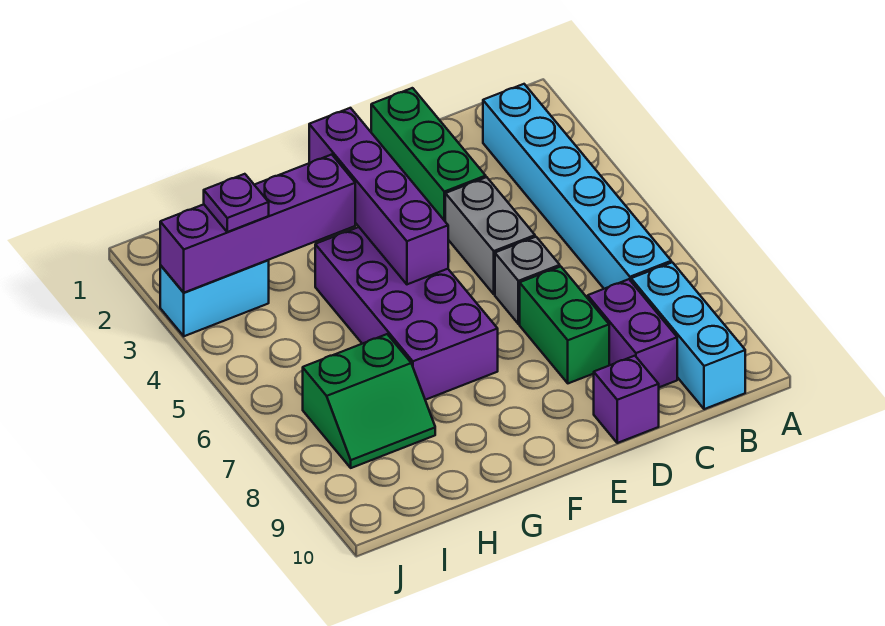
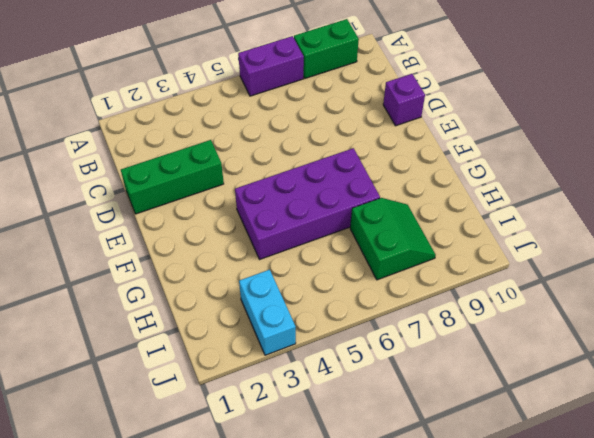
purple brick A6:A7 level 1 -> purple brick C8:C9 level 1
green brick A8:A9 level 1 -> green brick D7:D8 level 1
none -> cyan brick B2:B7 level 1
none -> cyan brick B8:B10 level 1
none -> grey brick D4:D5 level 1

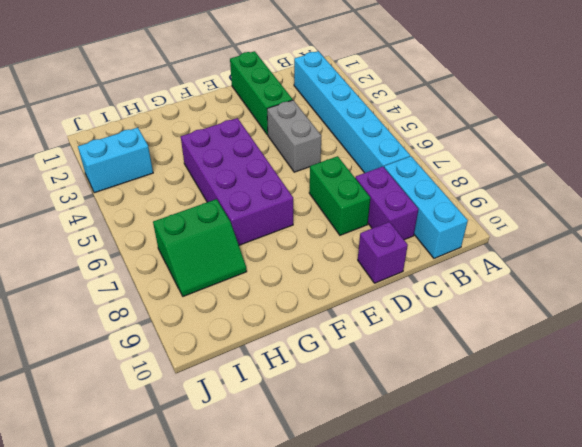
none -> grey brick D6 level 1
none -> purple brick F2:F5 level 2
none -> purple brick G3:J3 level 2

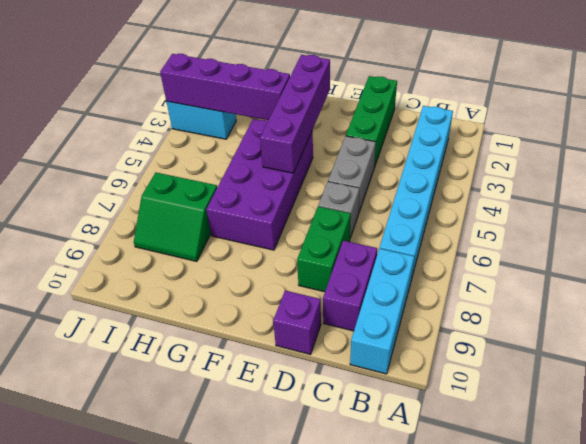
none -> purple plate I3 level 3

